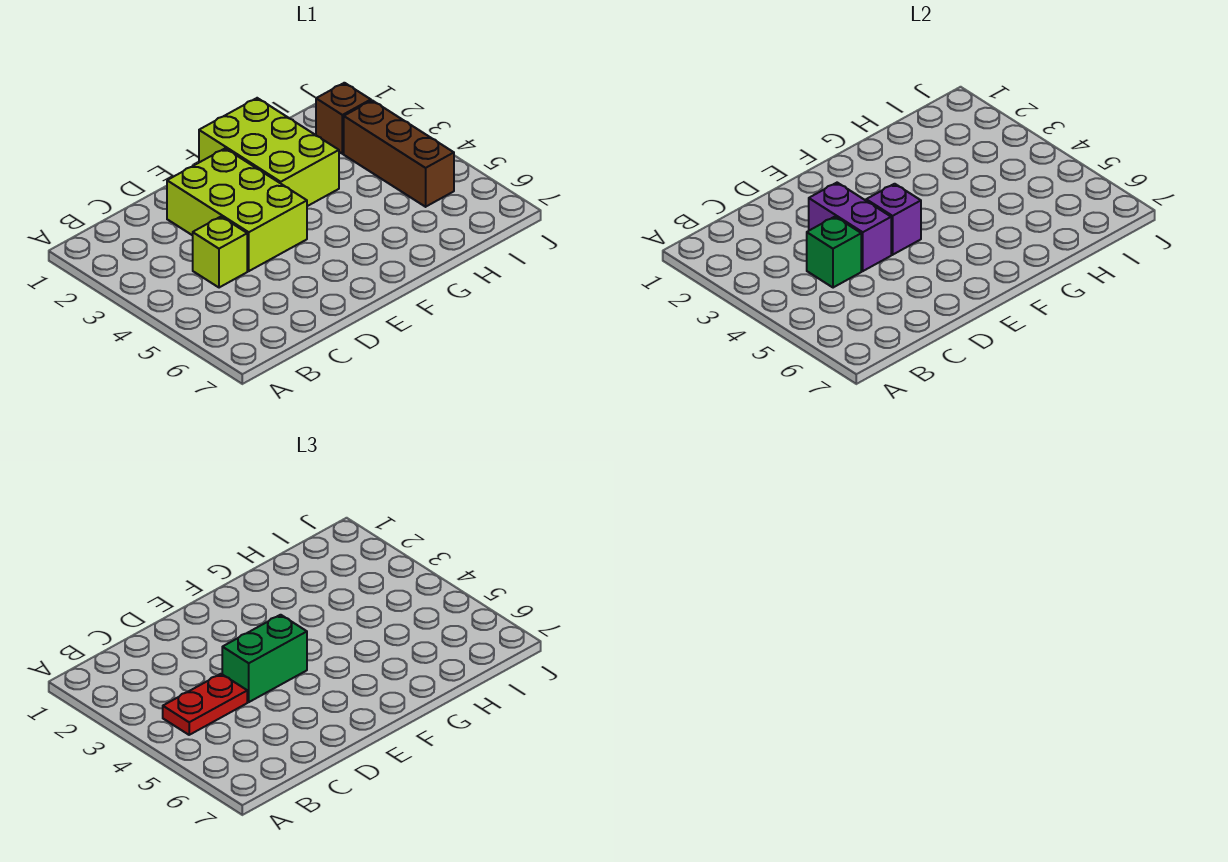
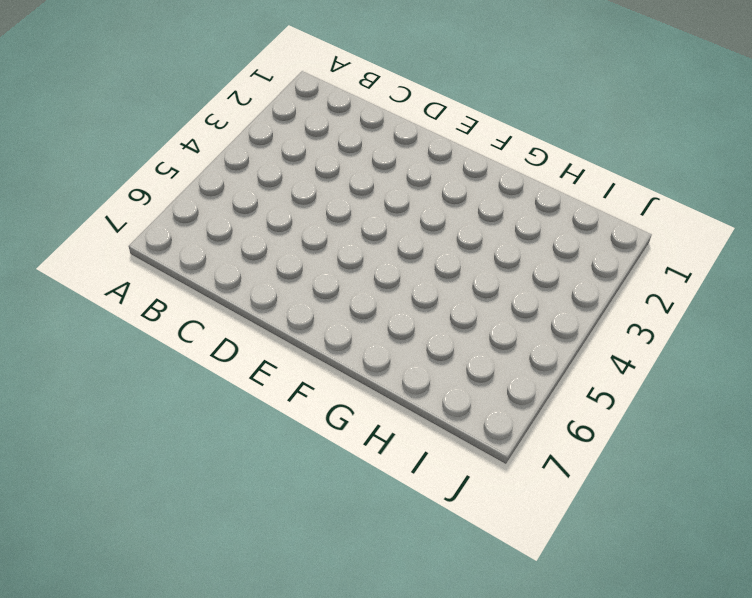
none -> lime brick C4 level 1
none -> lime brick D2:E4 level 1

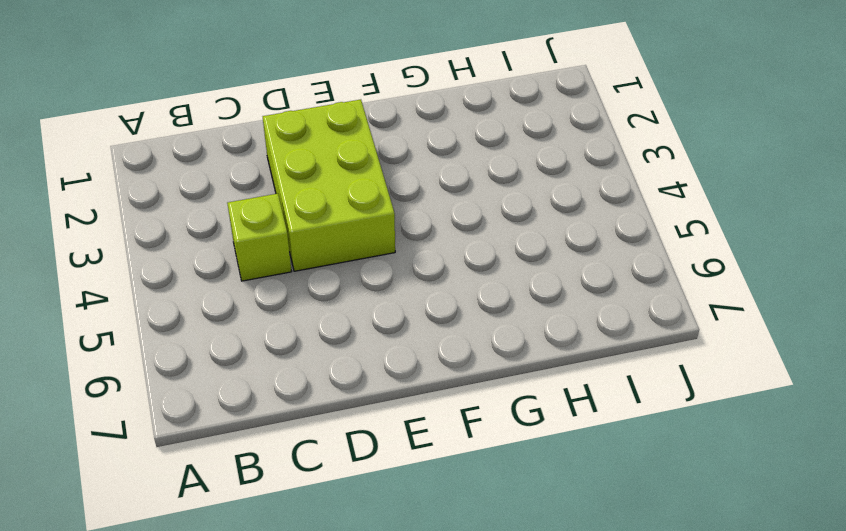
none -> lime brick F1:G3 level 1
none -> brown brick I2 level 1

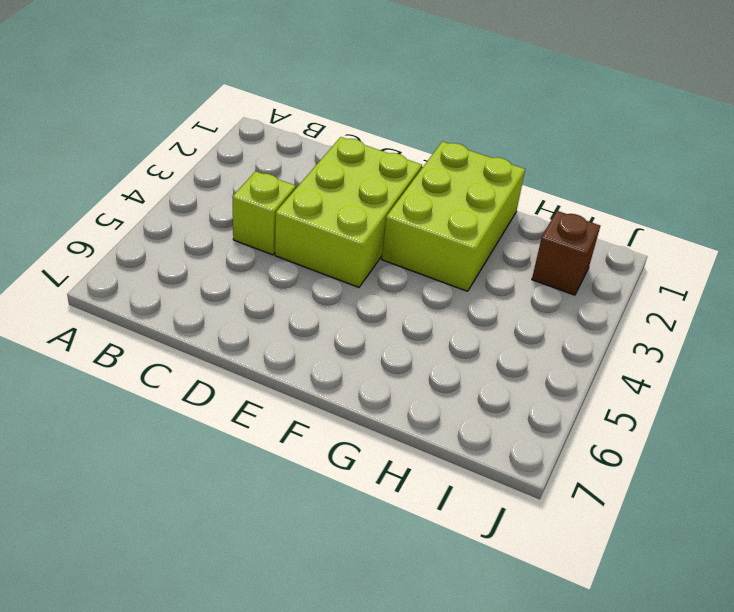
none -> brown brick I3:I5 level 1
none -> green brick C4 level 2

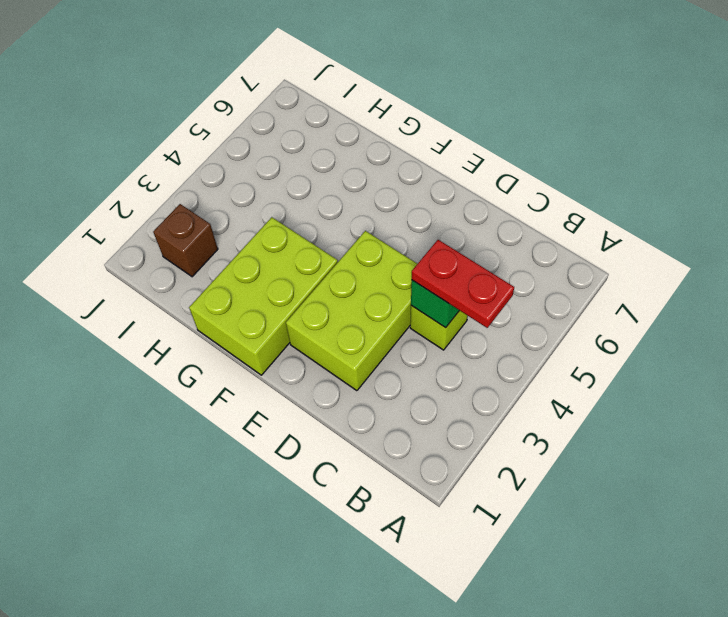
none -> brown brick I3:I5 level 1
none -> purple brick D3:D4 level 2

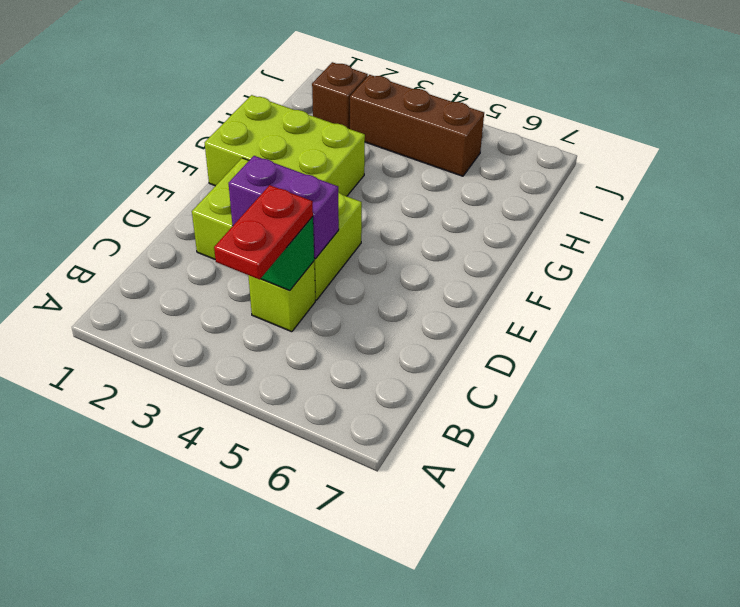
none -> purple brick E4 level 2
none -> green brick D4:E4 level 3

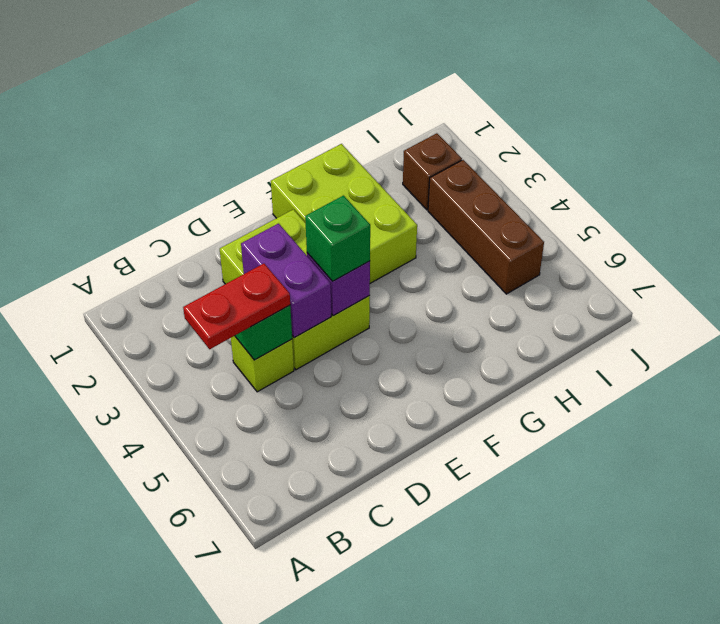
green brick E4 level 3 -> green brick D4:E4 level 3

